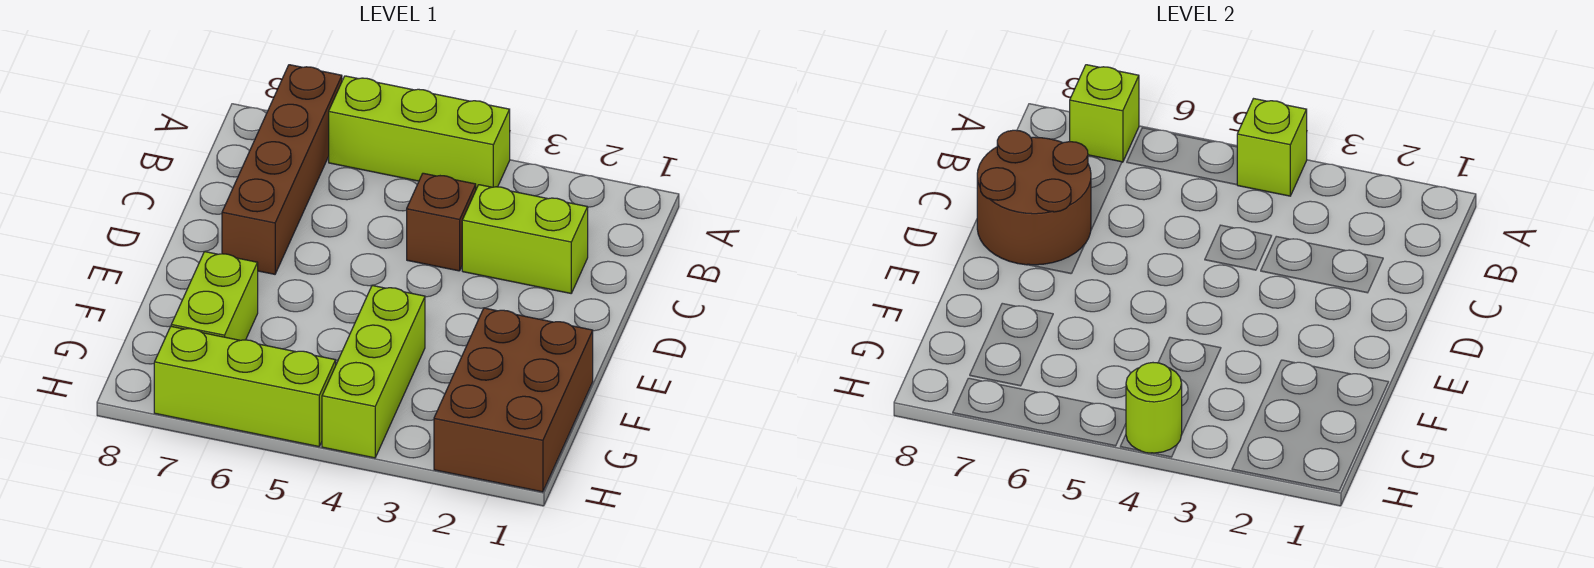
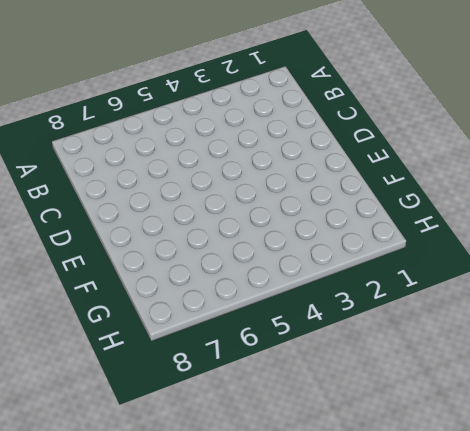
none -> lime brick A4:A6 level 1
none -> brown brick A7:D7 level 1
none -> lime brick C2:C3 level 1

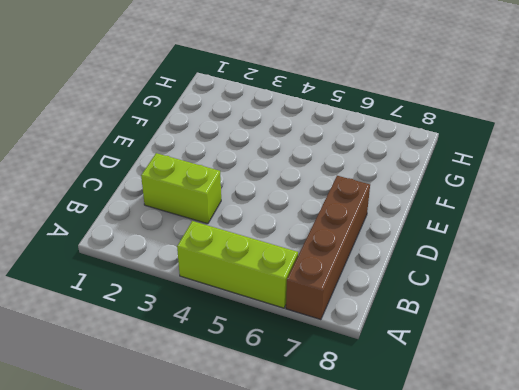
none -> brown brick C4 level 1
none -> brown brick F1:H2 level 1
none -> lime brick F4:H4 level 1

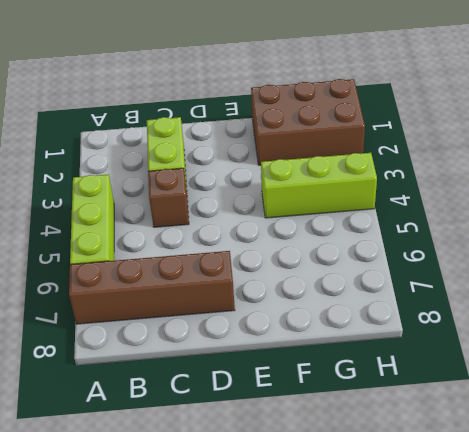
none -> lime brick F7:G7 level 1
none -> lime brick H5:H7 level 1
none -> lime brick A4 level 2

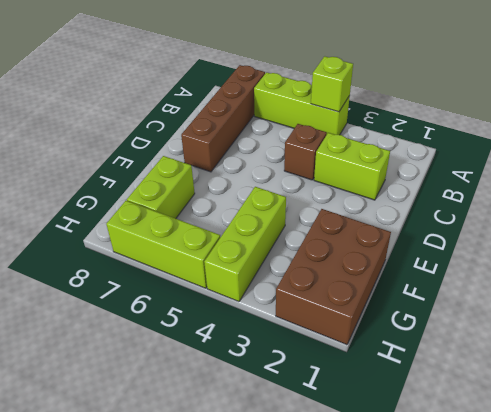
none -> lime brick A7 level 2
none -> brown round brick C7:D8 level 2
none -> lime round brick H4 level 2

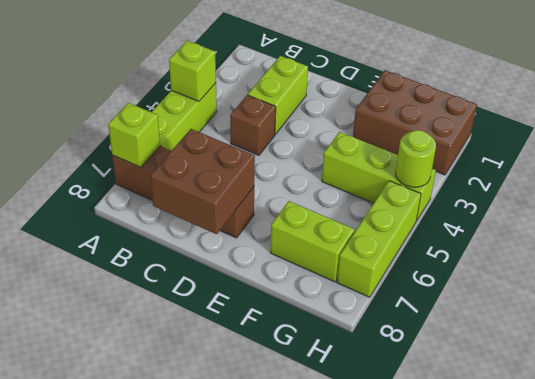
brown brick C7:D8 level 2 -> brown round brick C7:D8 level 2

